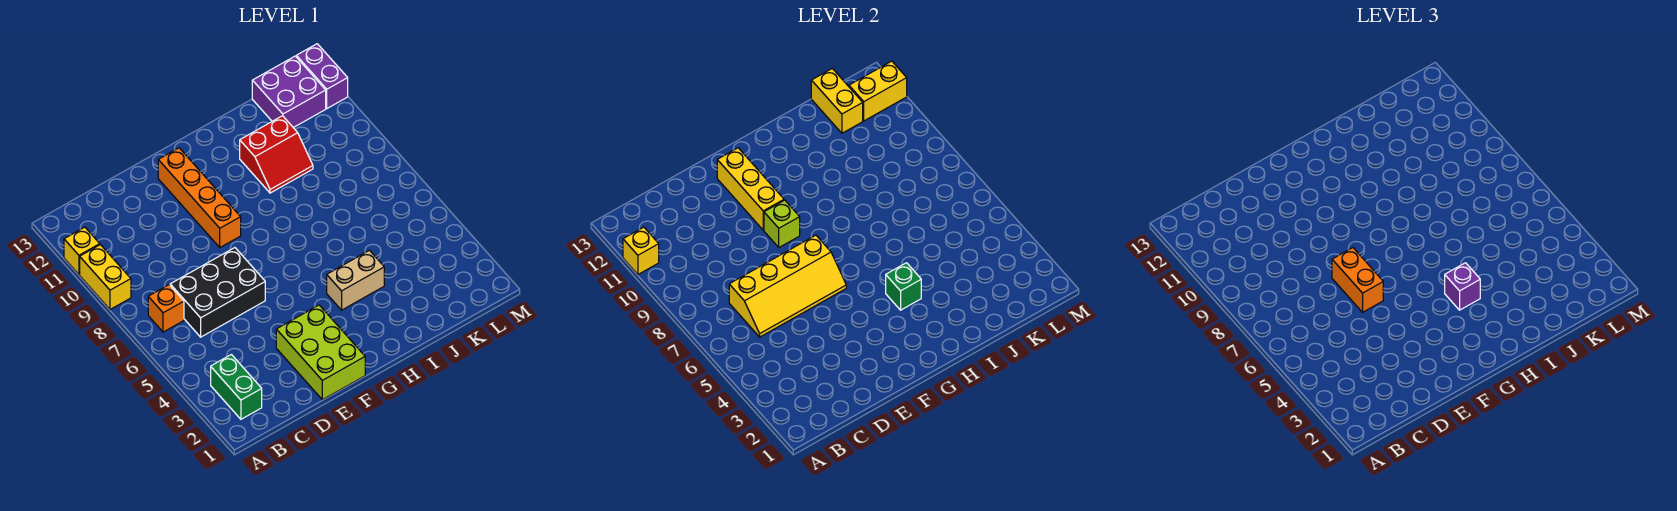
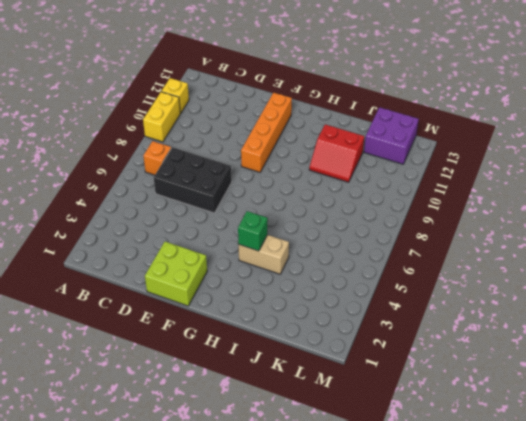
lime brick E1:F2 level 1 -> lime brick E1:F3 level 1
none -> green brick B2:B3 level 1
none -> purple brick M12:M13 level 1
none -> yellow brick A11 level 2

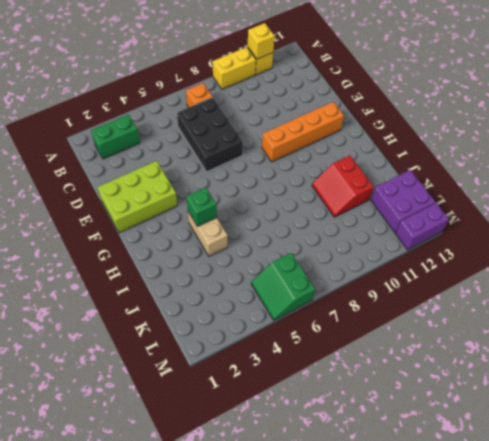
green slope L5:M6 level 1 top 6 -> none
none -> yellow slope C6:F7 level 2 top 7
none -> lime brick F9 level 2
none -> yellow brick F10:F12 level 2

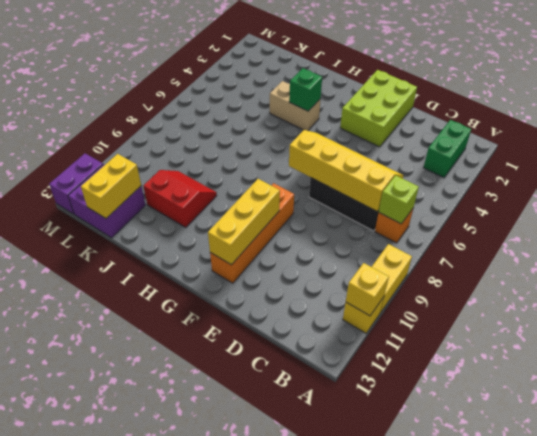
lime brick B7 level 2 -> lime brick F9 level 2
none -> yellow brick L12:M12 level 2
none -> orange brick E6:E7 level 3
none -> purple brick H4 level 3

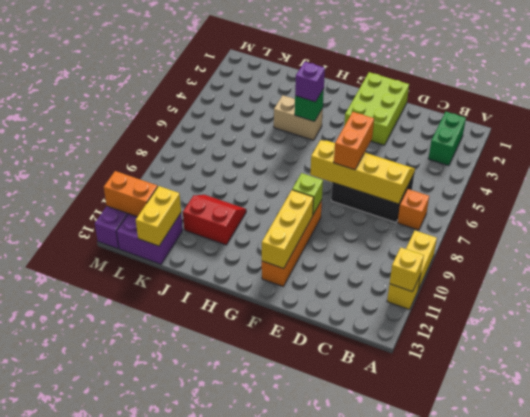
orange brick L12:M12 level 2 -> yellow brick L12:M12 level 2

